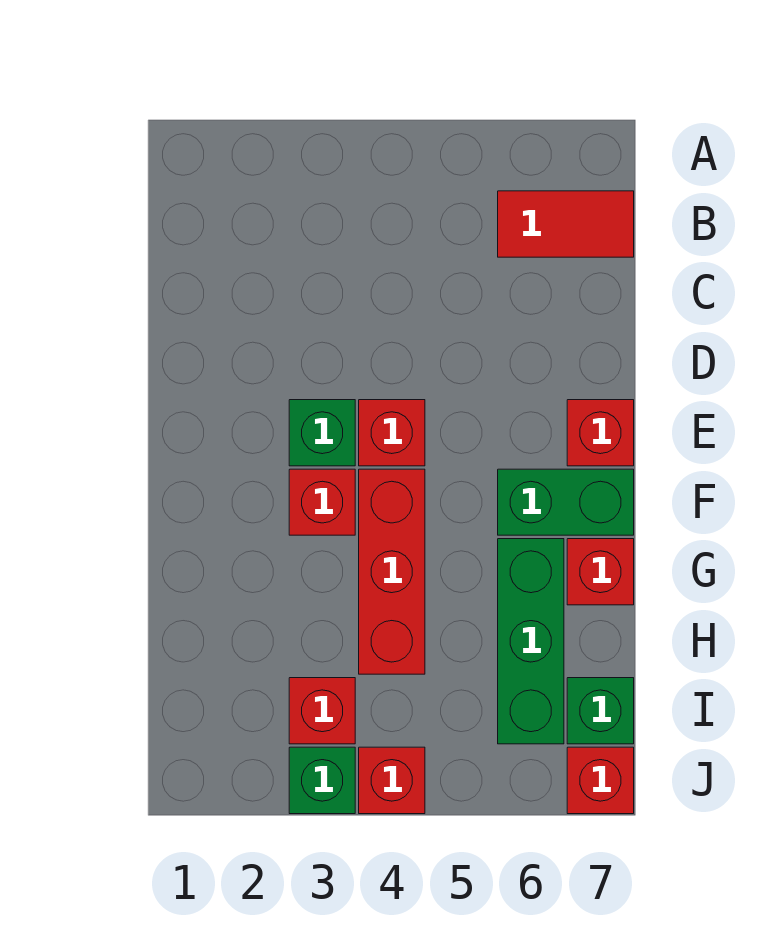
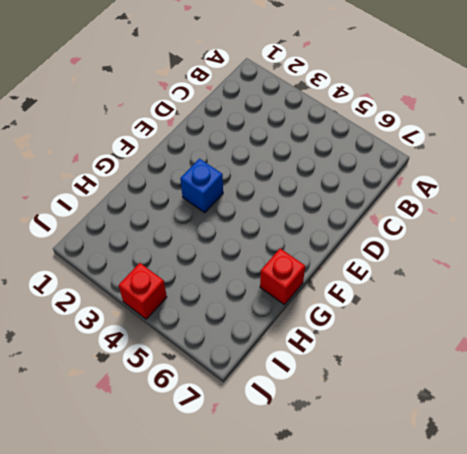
blue brick F3 level 1 -> red brick F3 level 1
none -> red tile B6:B7 level 1
none -> green brick E3 level 1
none -> red brick E4 level 1

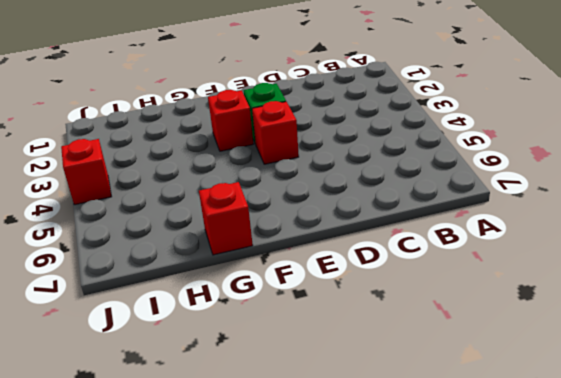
none -> red tile B6:B7 level 1
none -> red brick E7 level 1
none -> red brick F4:H4 level 1

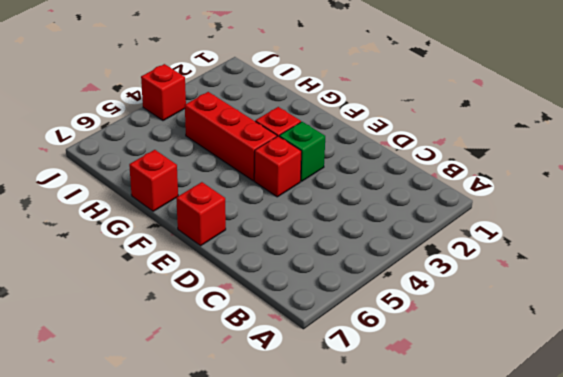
none -> red tile B6:B7 level 1
none -> green brick F6:F7 level 1
none -> green brick G6:I6 level 1

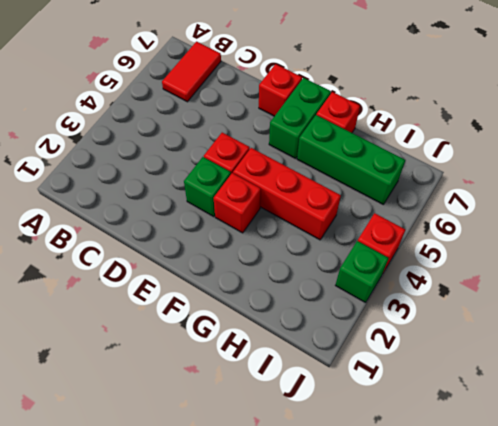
none -> red brick I3 level 1
none -> green brick I7 level 1
none -> red brick J7 level 1

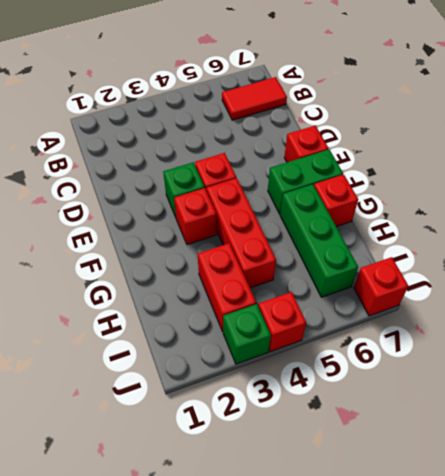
red brick H3:I3 level 1 -> red brick I3 level 1
none -> green brick I7 level 1

